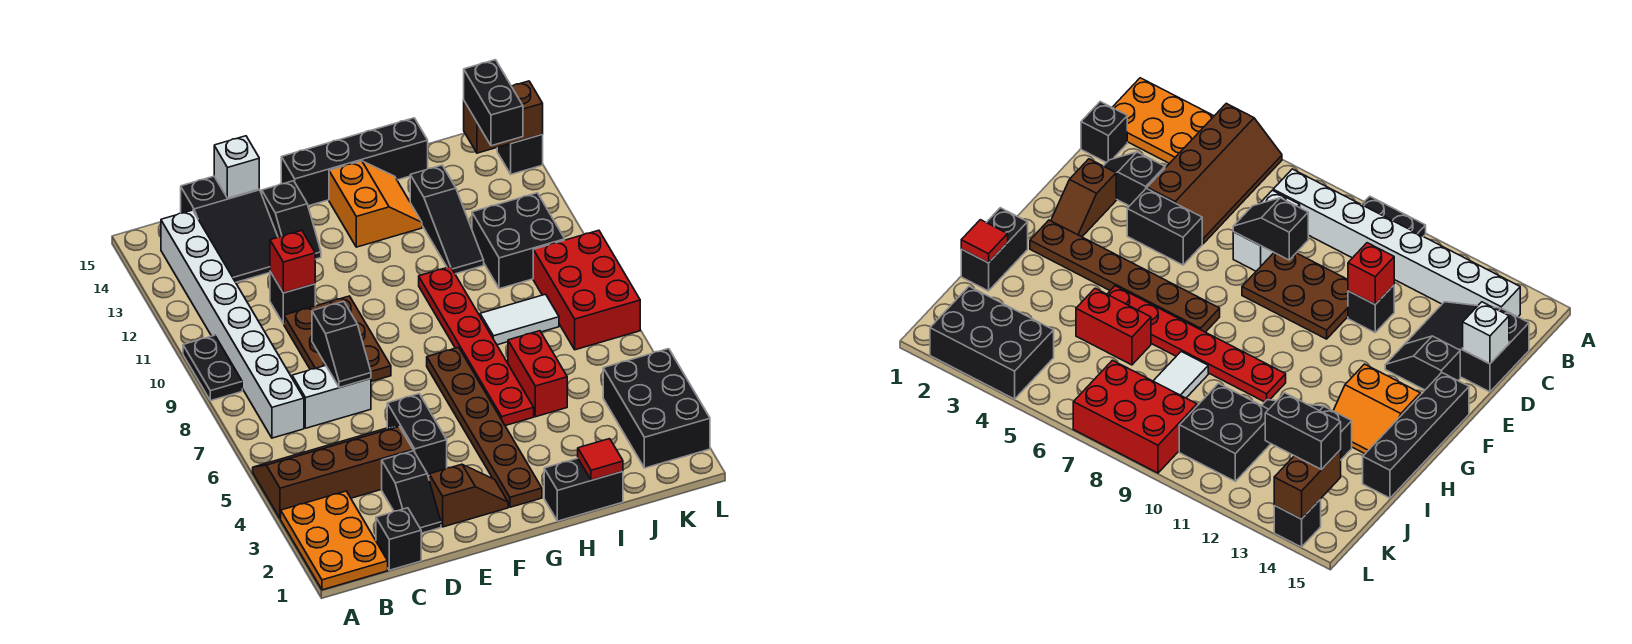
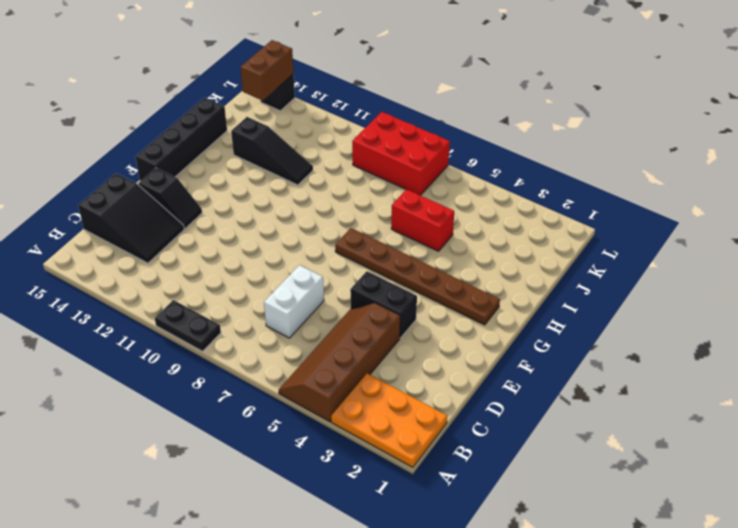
none -> white brick B7:B14 level 1
none -> black brick C1 level 1
none -> black slope D2:D3 level 1 top 3
none -> brown plate D8:E10 level 1

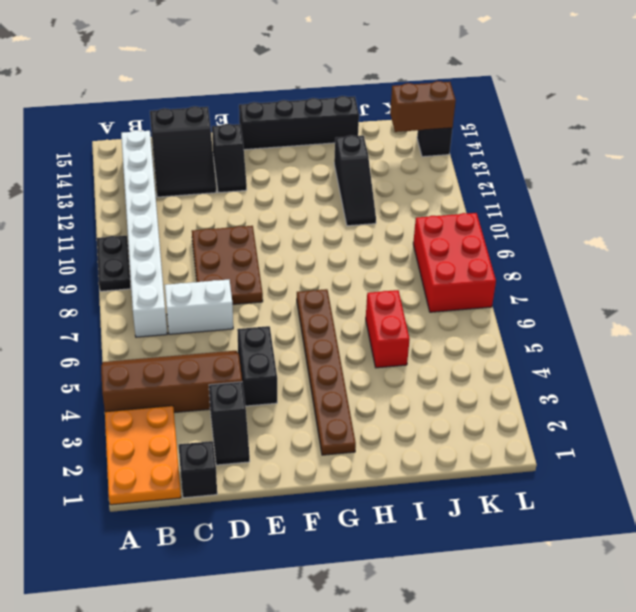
none -> black brick D11 level 1
none -> brown slope E2:F2 level 1 top E
none -> orange slope G13:H14 level 1 top G
none -> black brick H1:I1 level 1

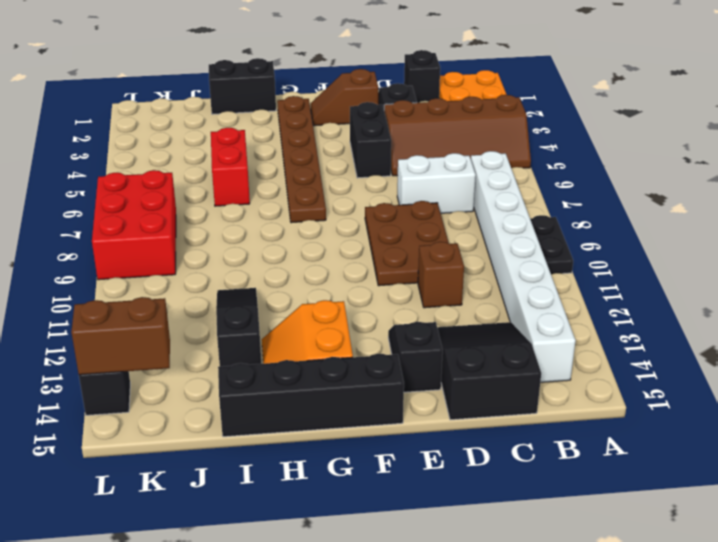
brown brick D11 level 1 -> black brick D11 level 1
none -> red plate H5:H10 level 1
none -> white tile I8:J8 level 1
none -> black brick J10:K11 level 1
none -> black brick K2:L4 level 1

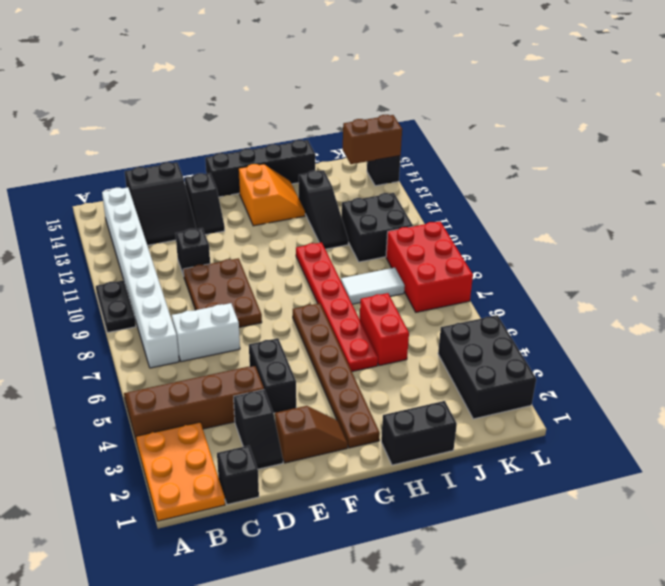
none -> black slope D7:D8 level 2 top 8
none -> red brick D11 level 2
none -> white brick D15 level 2
none -> red tile I1 level 2

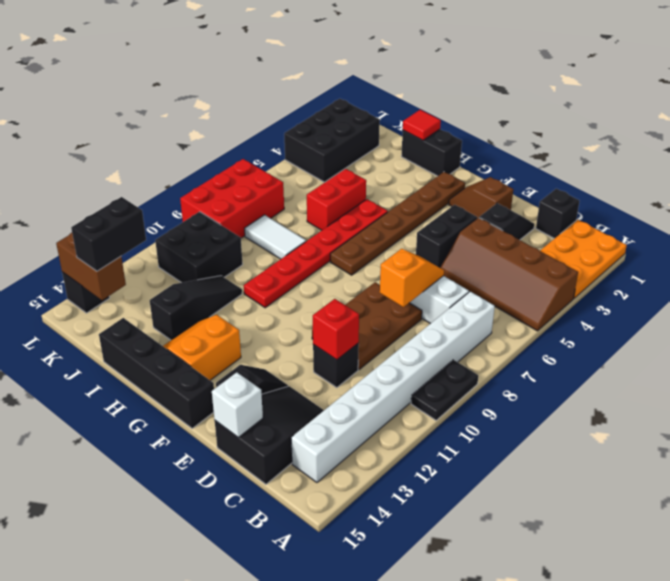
orange slope D7:D8 level 2 top 8 -> black slope D7:D8 level 2 top 8

